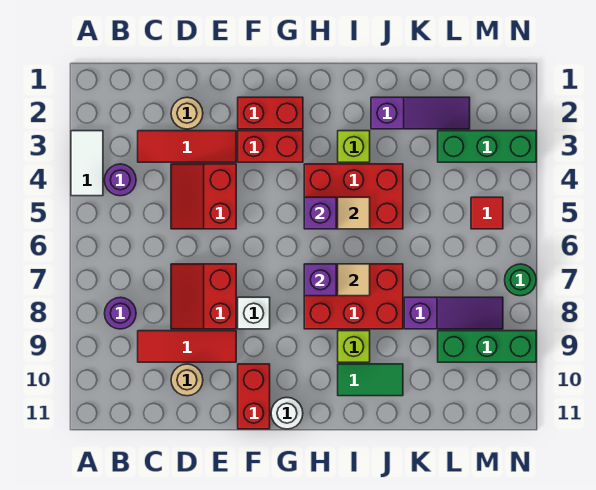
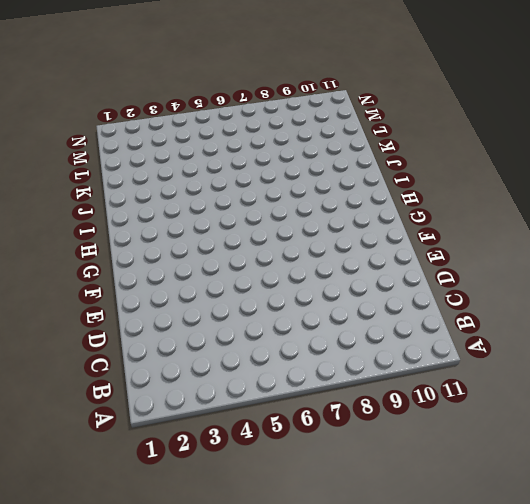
none -> white tile A3:A4 level 1
none -> purple round brick B4 level 1
none -> purple round brick B8 level 1

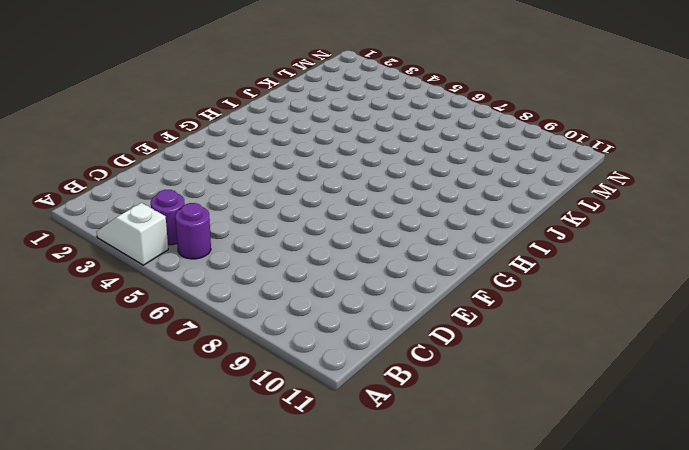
white slope A3:A4 level 1 top 4 -> white tile A3:A4 level 1
purple round brick B5 level 1 -> purple round brick B8 level 1
none -> red tile C3:E3 level 1
none -> red tile C9:E9 level 1
none -> tan round brick D2 level 1

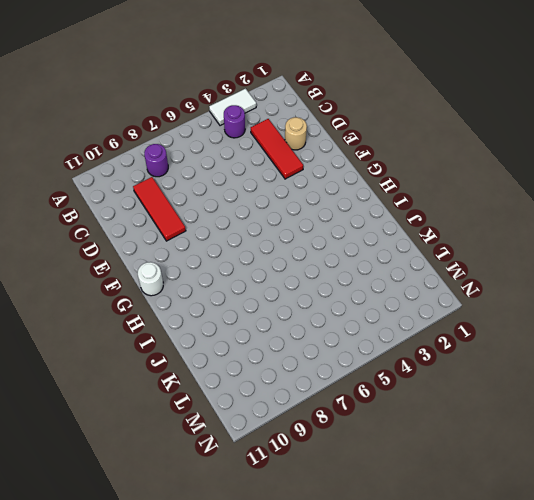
none -> red slope D4:E5 level 1 top E
none -> red slope D7:E8 level 1 top E
none -> tan round brick D10 level 1

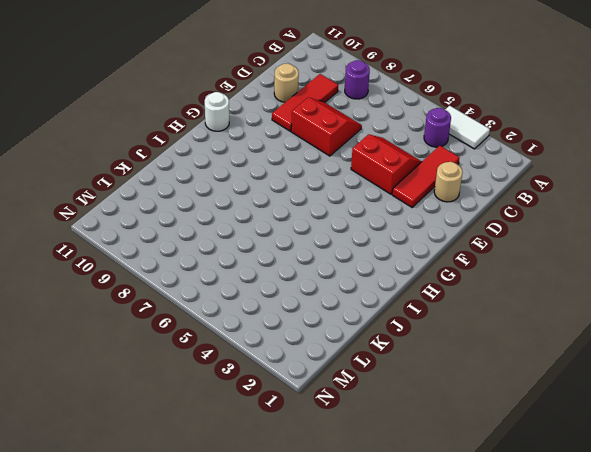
none -> red brick F2:G2 level 1
none -> red brick F3:G3 level 1
none -> white brick F8 level 1

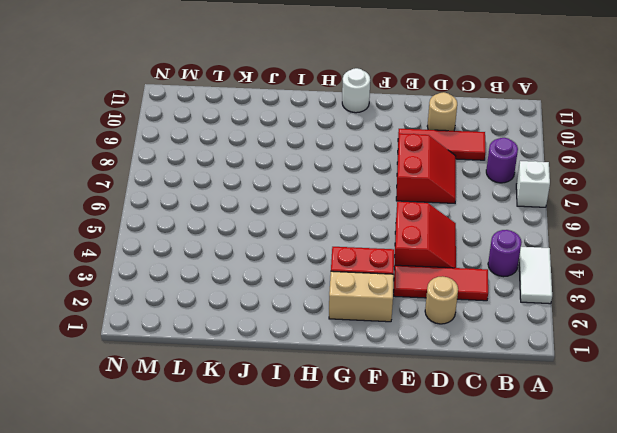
white brick A7 level 1 -> white brick F8 level 1
tan brick F2:G2 level 1 -> red brick F2:G2 level 1
none -> red brick F10:F11 level 1
none -> red brick H4:J5 level 1
none -> red brick H7:J8 level 1

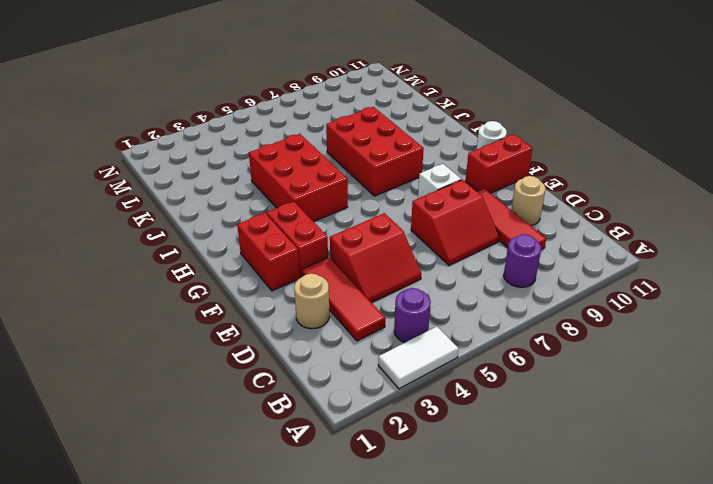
none -> lime brick I3 level 1
none -> lime brick I9 level 1
none -> green tile I10:J10 level 1

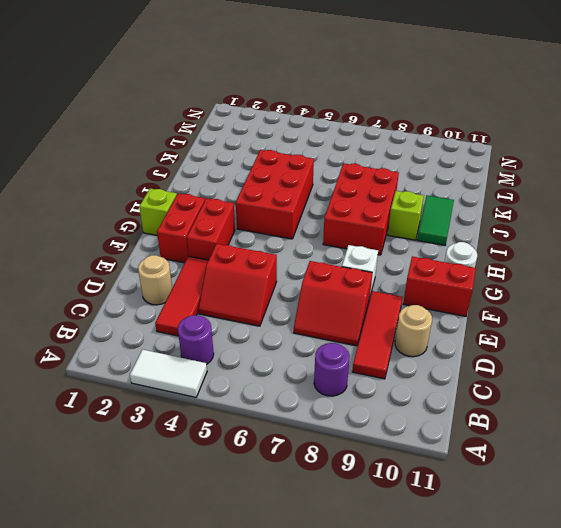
lime brick G1 level 1 -> lime brick I3 level 1
none -> purple slope J2:L2 level 1 top J
none -> purple slope K8:M8 level 1 top K
none -> green brick L3:N3 level 1

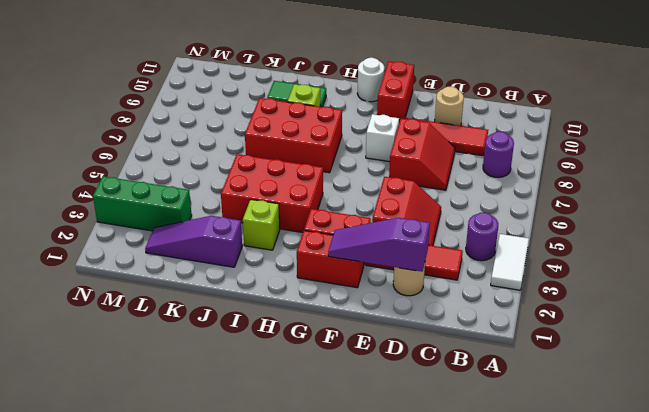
purple slope D2:F2 level 2 top D -> purple slope K8:M8 level 1 top K
none -> green brick L9:N9 level 1
none -> red tile M5 level 1
none -> green round brick N7 level 1

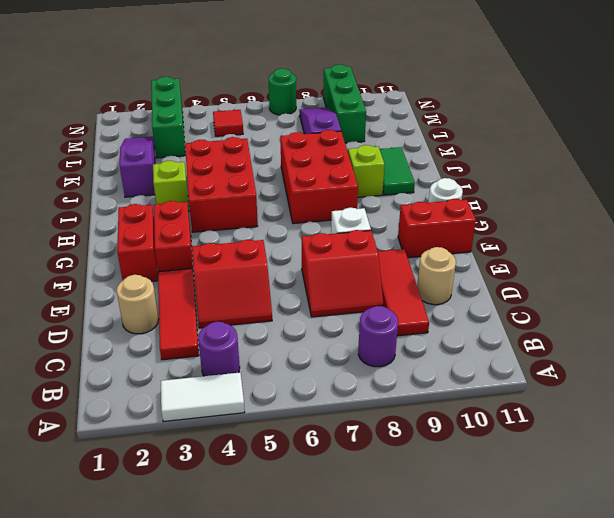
none -> purple brick H5 level 2
none -> purple brick H7 level 2
none -> tan tile I5 level 2

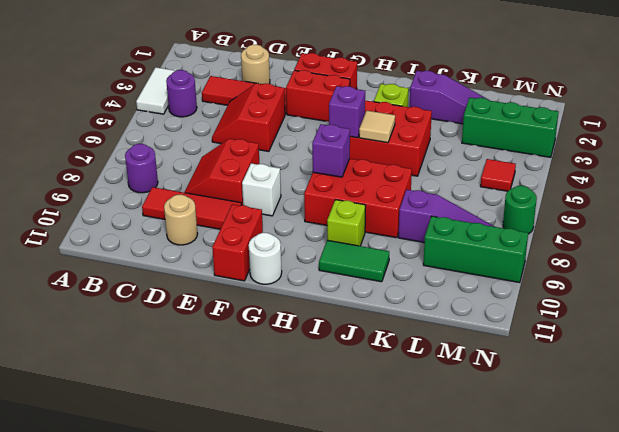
none -> tan tile I7 level 2

